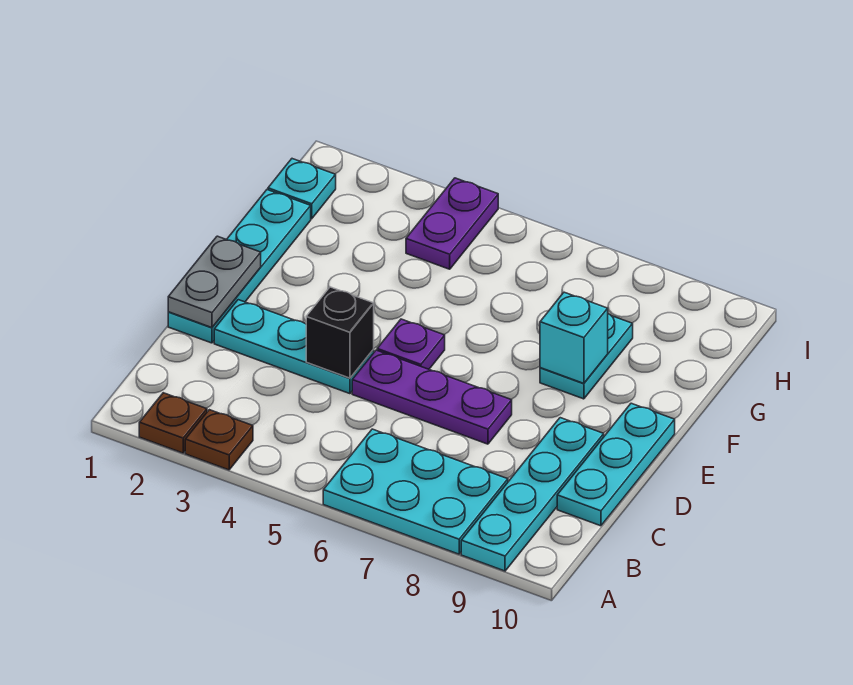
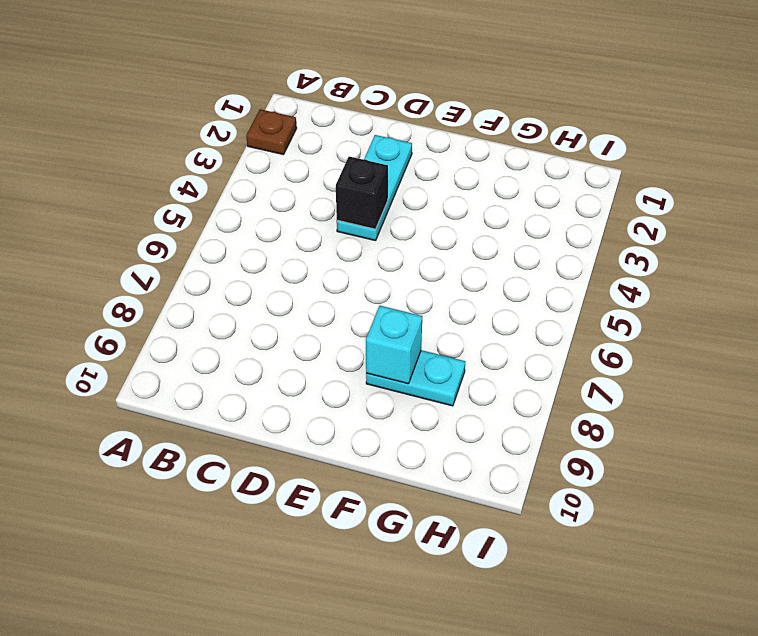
none -> brown plate A3 level 1
none -> cyan plate A6:B8 level 1
none -> cyan plate A9:D9 level 1

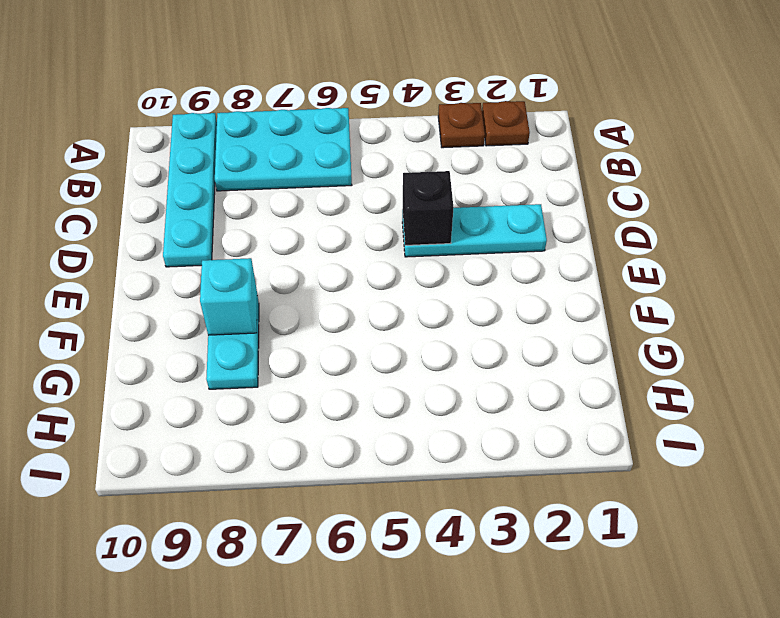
none -> cyan plate C10:E10 level 1
none -> cyan plate D1:G1 level 1
none -> purple plate D5:D7 level 1

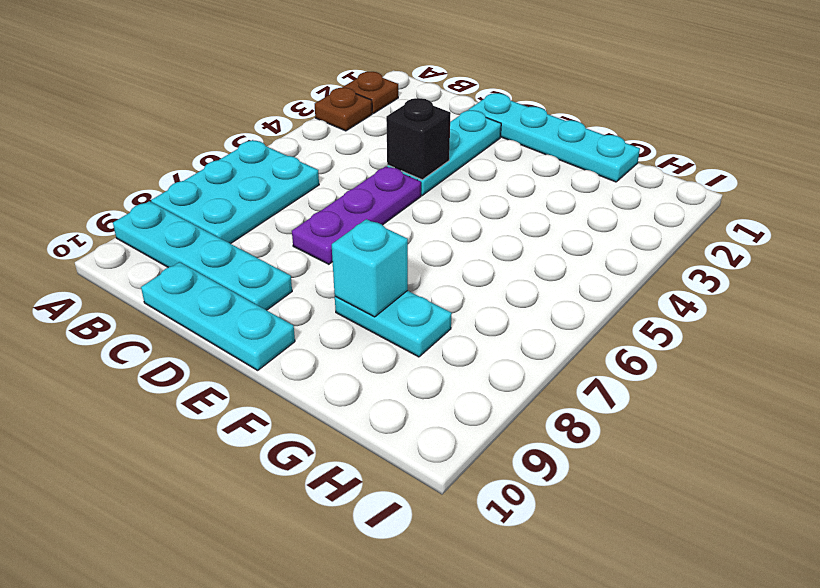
none -> purple plate E5 level 1
none -> cyan plate H1 level 1
none -> purple plate H4:I4 level 1

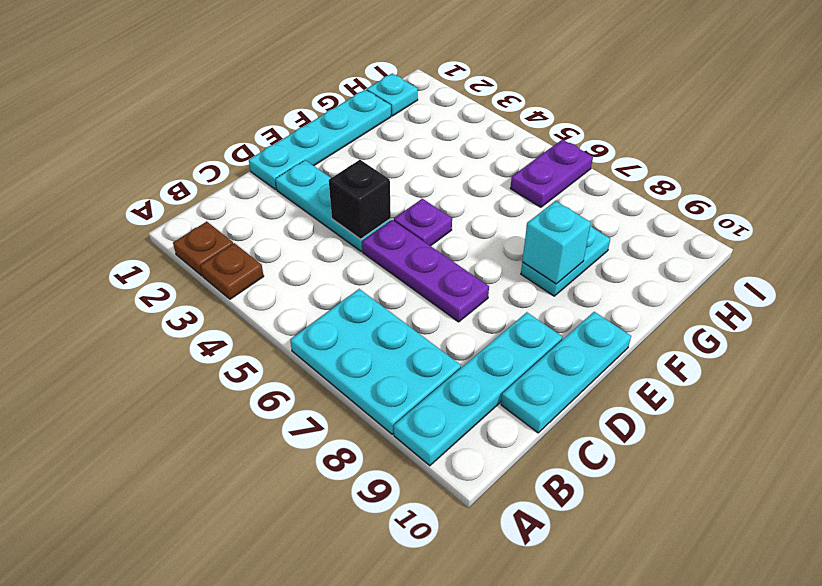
purple plate H6:I6 level 1 -> purple plate H4:I4 level 1
none -> grey plate D1:E1 level 2

